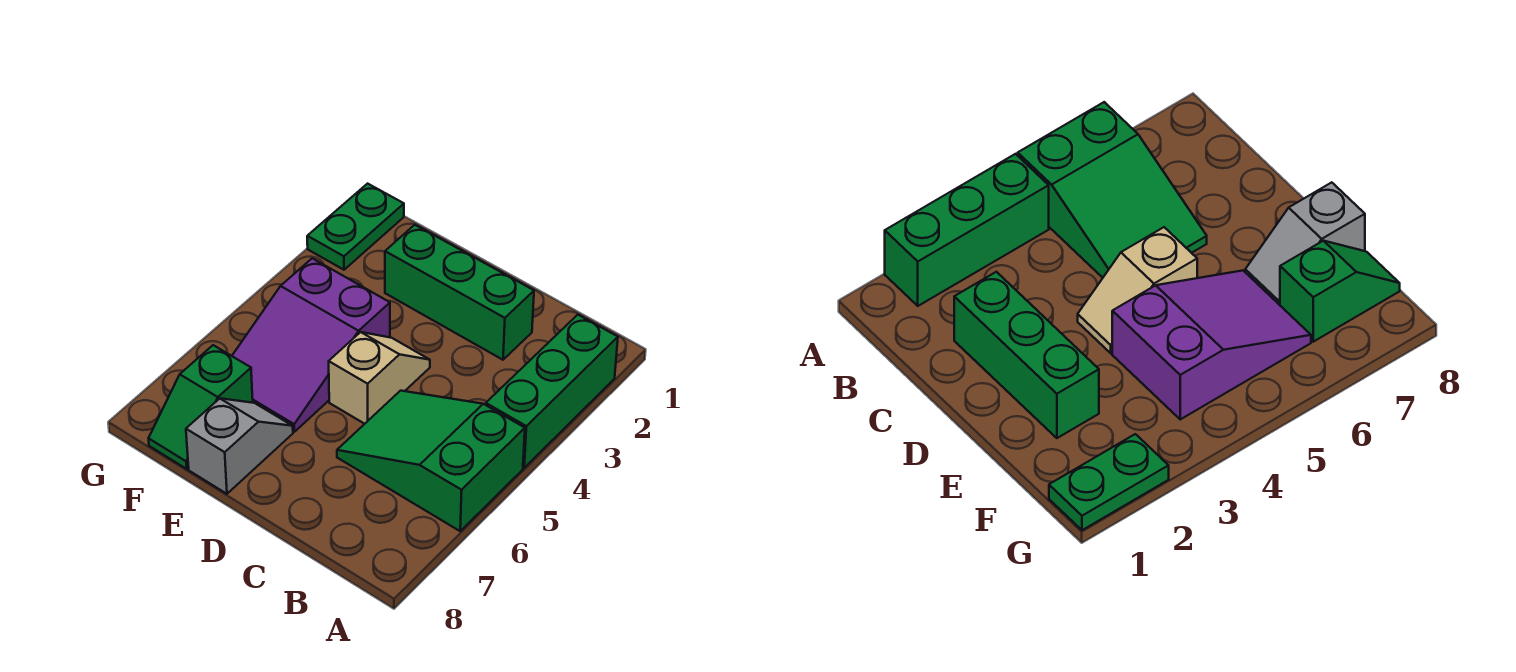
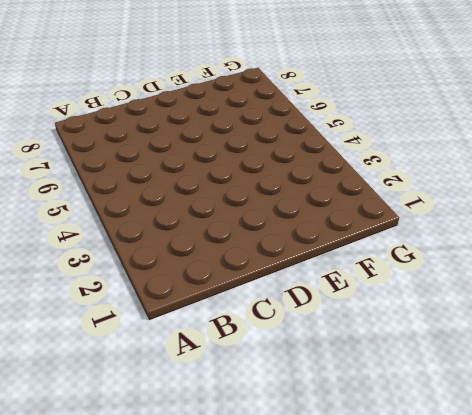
none -> green brick A2:A4 level 1
none -> green slope A5:C6 level 1 top A

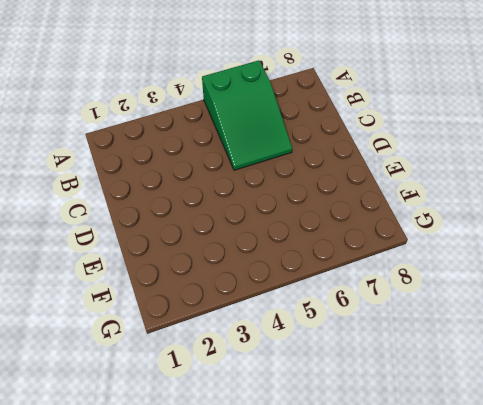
none -> green brick A2:A4 level 1
none -> green brick C2:E2 level 1

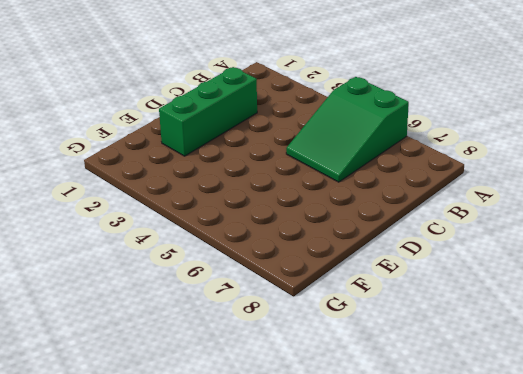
none -> green brick A2:A4 level 1
none -> tan slope D4:D5 level 1 top 5

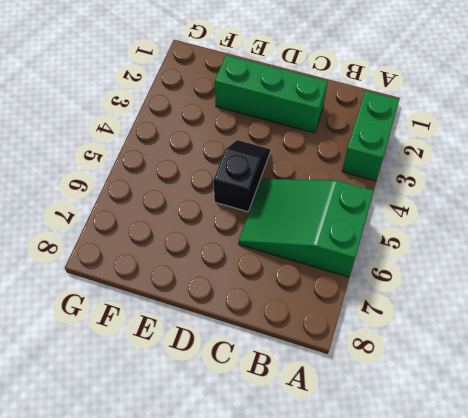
green brick A2:A3 level 1 -> green brick A2:A4 level 1
black slope D4:D5 level 1 top 5 -> tan slope D4:D5 level 1 top 5
none -> purple slope E4:F6 level 1 top 4
none -> grey slope E7:E8 level 1 top 8

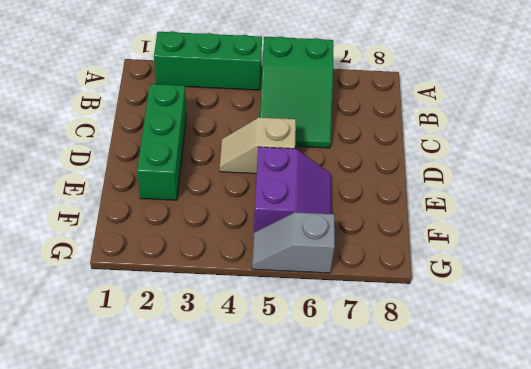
purple slope E5:F6 level 1 top 5 -> purple slope E4:F6 level 1 top 4
grey slope G5:G6 level 1 top 6 -> grey slope E7:E8 level 1 top 8
none -> green slope F7:F8 level 1 top 7
none -> green plate G1:G2 level 1

